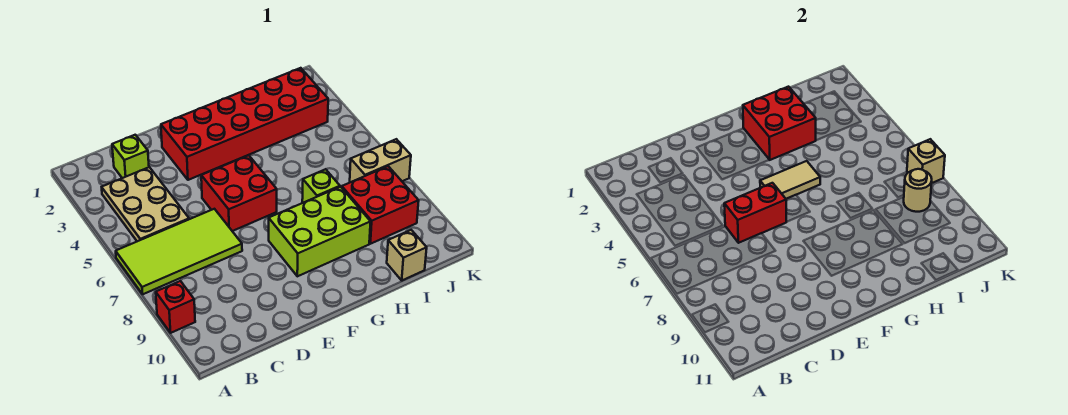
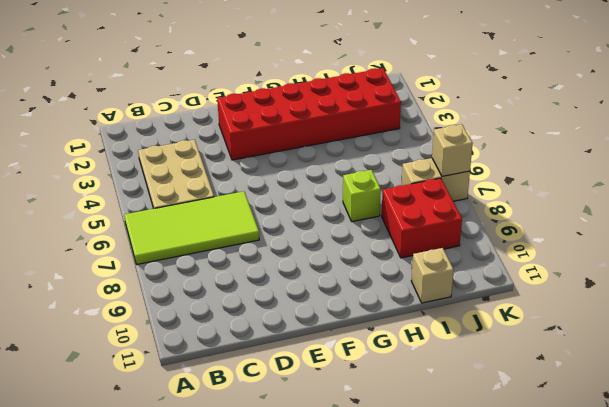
none -> red brick A9 level 1
none -> lime brick C2 level 1
none -> red brick E5:F6 level 1

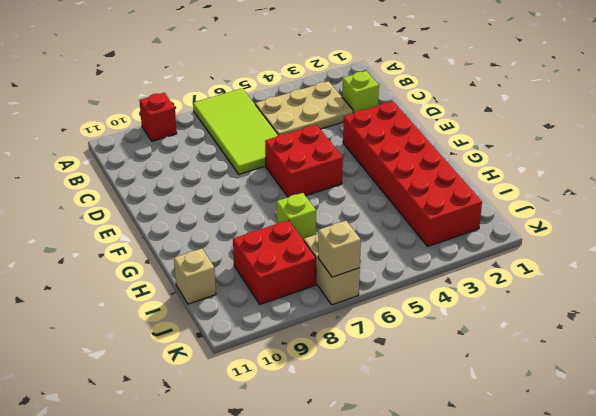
none -> lime brick F8:H9 level 1
none -> red brick D6:E6 level 2
none -> tan tile F5:G5 level 2

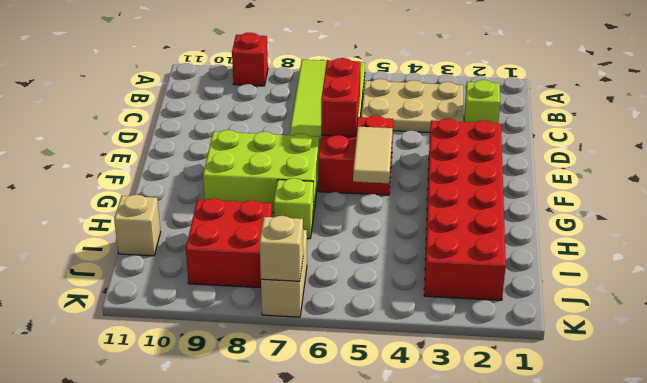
lime brick F7:G9 level 1 -> lime brick F8:H9 level 1
none -> red brick G2:H3 level 2
none -> tan round brick J8 level 2

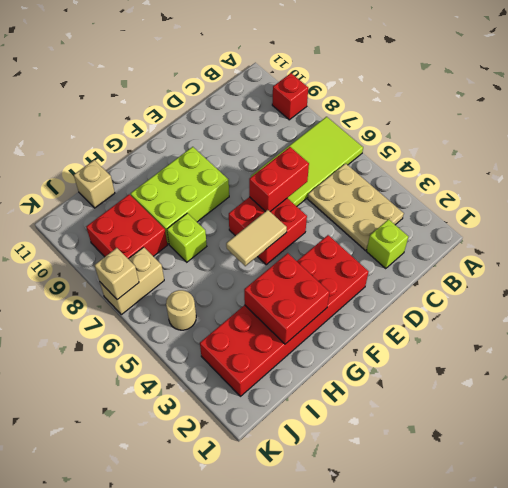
tan round brick J5 level 1 -> tan round brick J8 level 2

